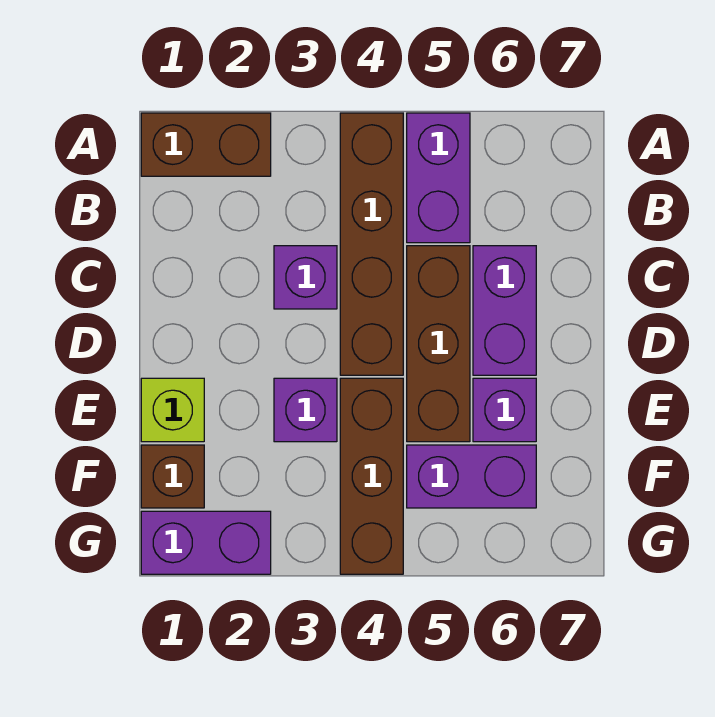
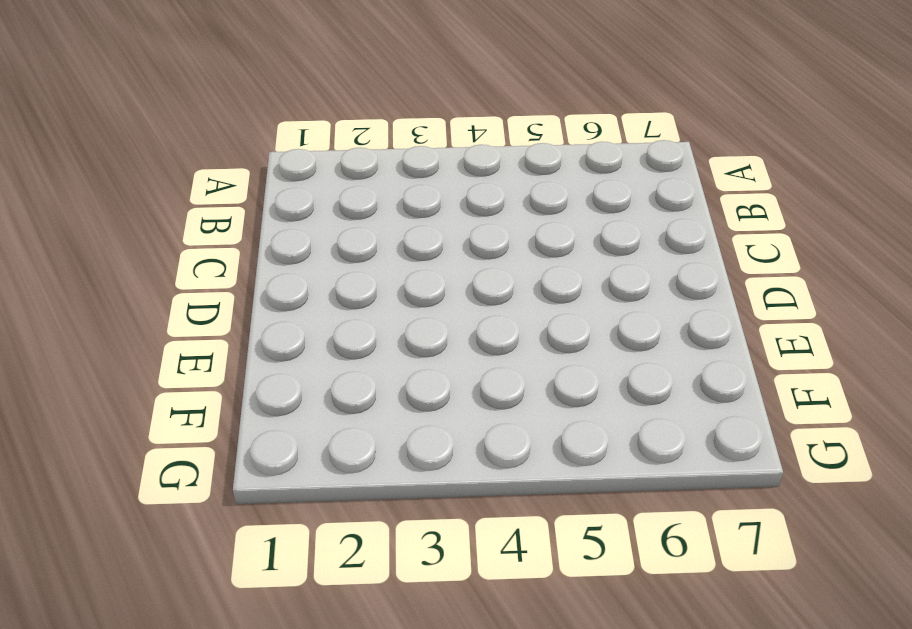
none -> brown brick A1:A2 level 1
none -> brown brick A4:D4 level 1
none -> purple brick A5:B5 level 1

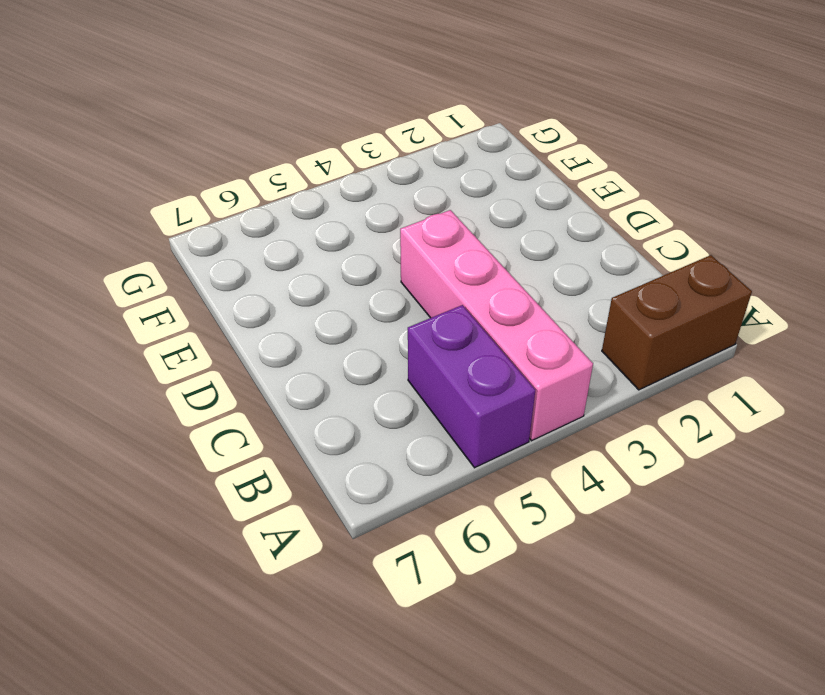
pink brick A4:D4 level 1 -> brown brick A4:D4 level 1
none -> purple brick C3 level 1
none -> brown brick C5:E5 level 1
none -> purple brick C6:D6 level 1

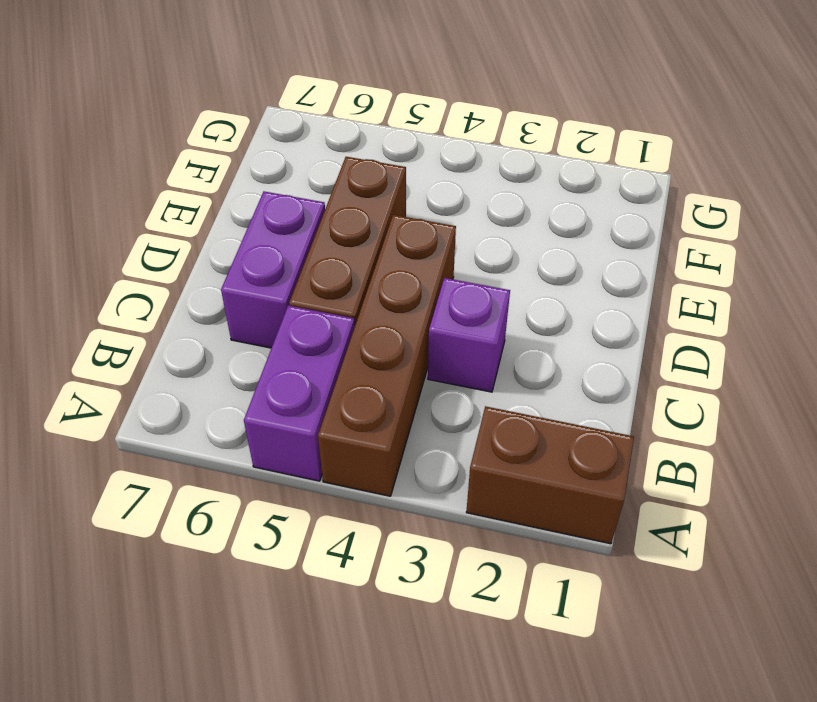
none -> lime brick E1 level 1
none -> purple brick E3 level 1
none -> brown brick E4:G4 level 1

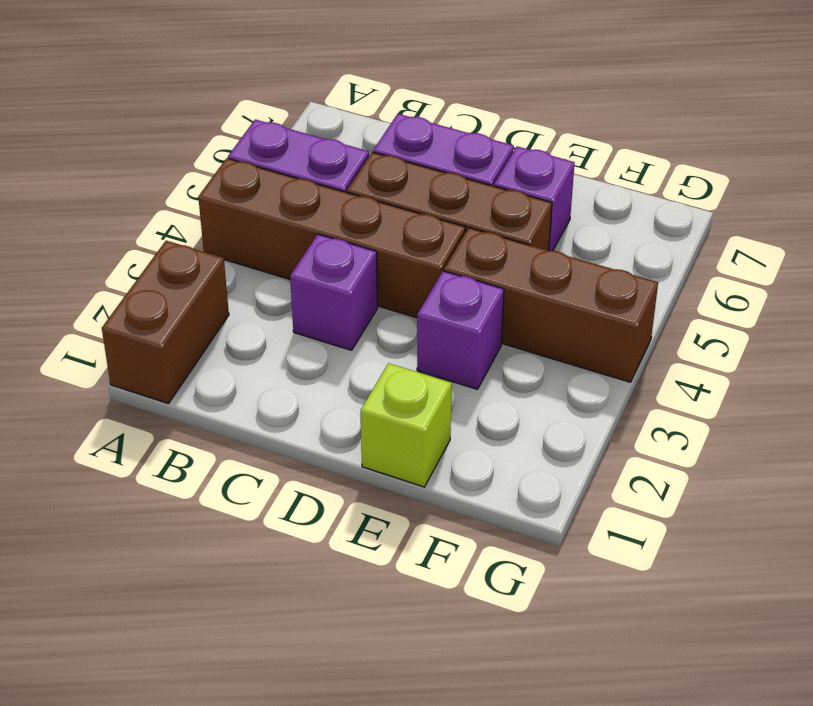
none -> brown brick F1 level 1
none -> purple brick F5:F6 level 1
none -> purple brick G1:G2 level 1

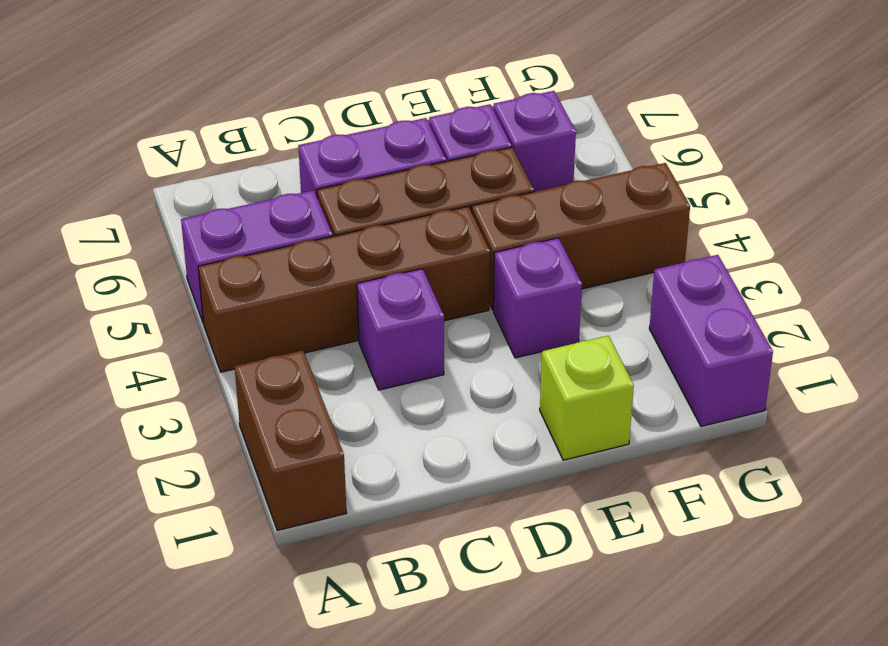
purple brick F6 level 1 -> purple brick F5:F6 level 1
none -> brown brick F1 level 1

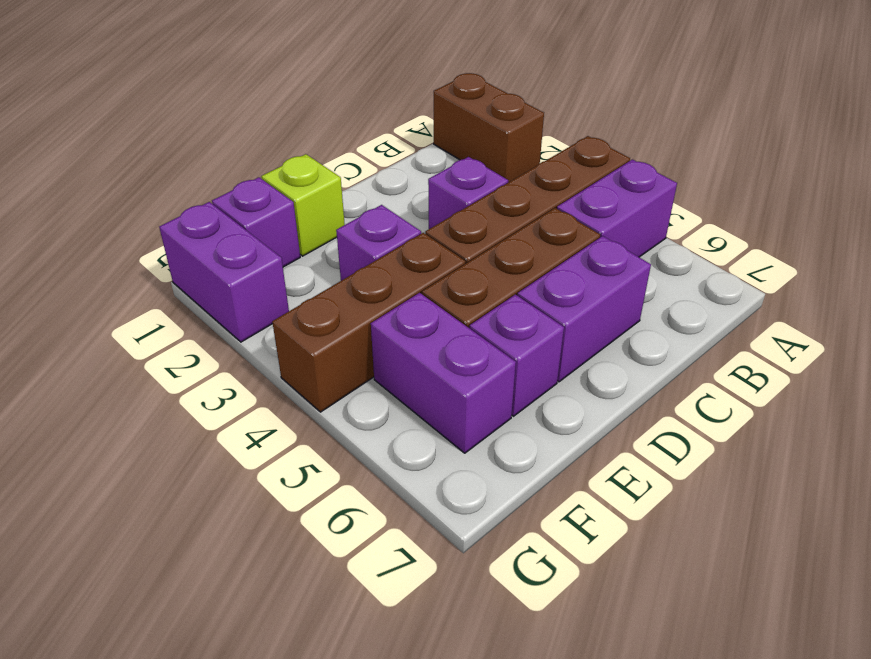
purple brick F1 level 1 -> brown brick F1 level 1

